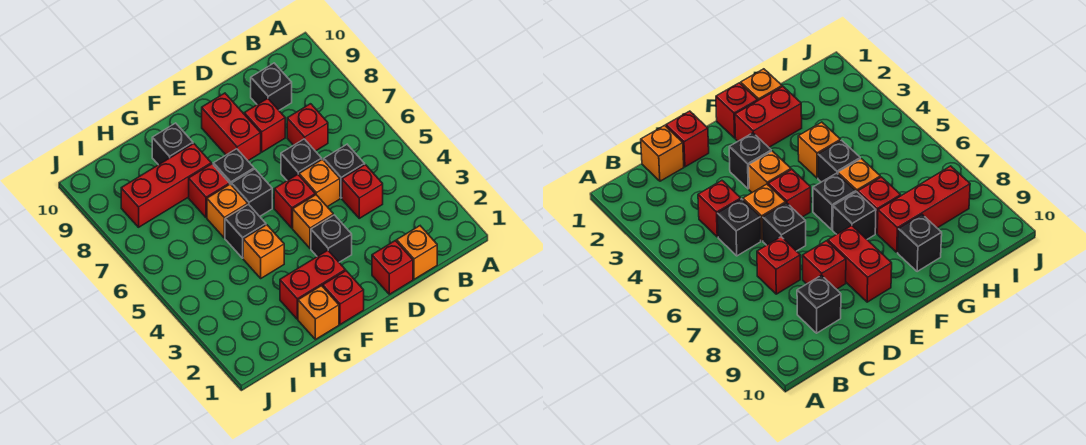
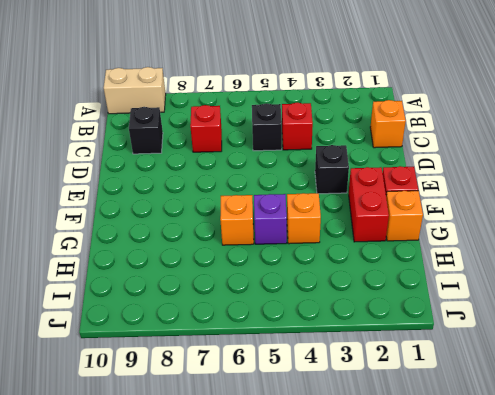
tan brick A9:A10 level 1 -> none
purple brick G5 level 1 -> black brick G5 level 1
none -> red brick D1 level 1
none -> orange brick D5 level 1
none -> black brick D6 level 1

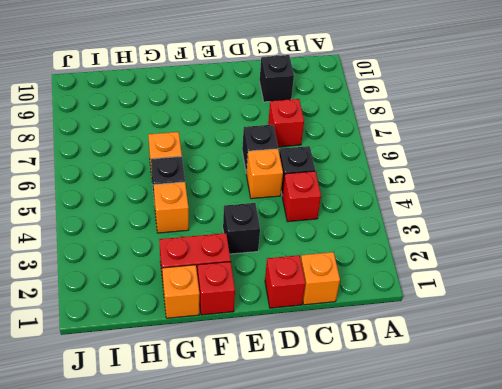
none -> red brick D8 level 1
none -> orange brick E4 level 1
none -> red brick E5 level 1

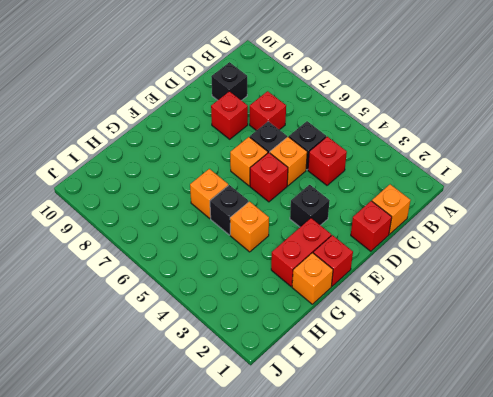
orange brick E6 level 1 -> orange brick E4 level 1
none -> red brick E8:E9 level 1
none -> black brick F6 level 1
none -> black brick F7 level 1

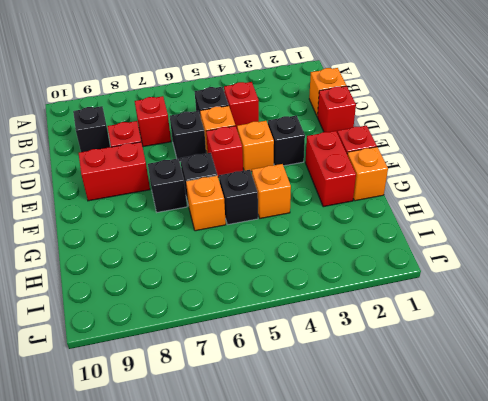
none -> red brick G7 level 1
none -> red brick G8:I8 level 1
none -> black brick G9 level 1

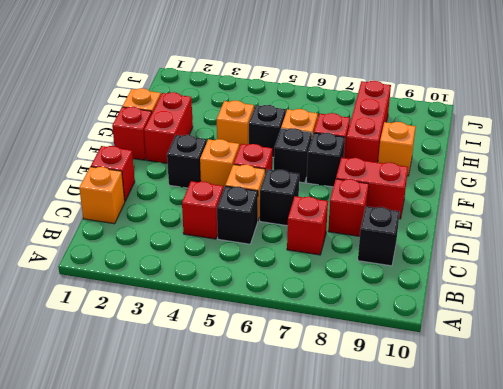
orange brick G9 level 1 -> black brick G9 level 1

